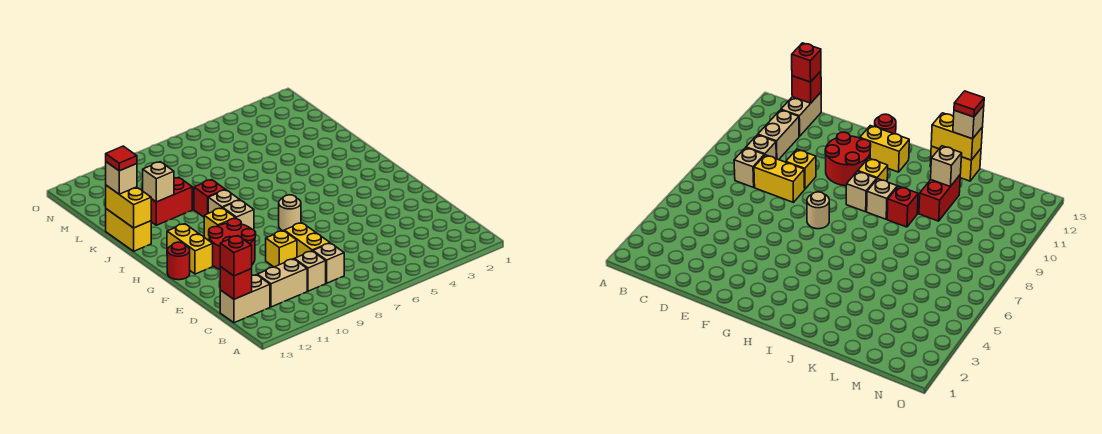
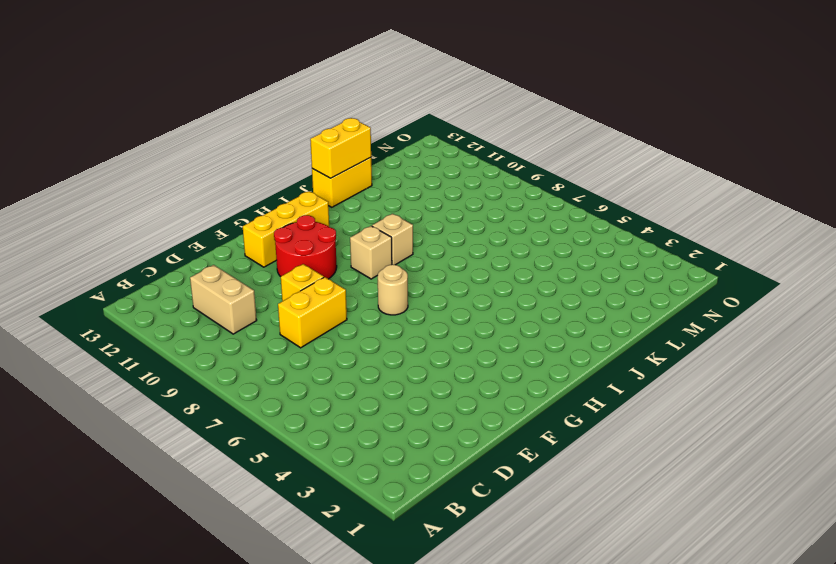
yellow brick F12:H12 level 1 -> yellow brick G12:H12 level 1
none -> tan brick C8 level 1
none -> tan brick C9 level 1
none -> tan brick C12:C13 level 1

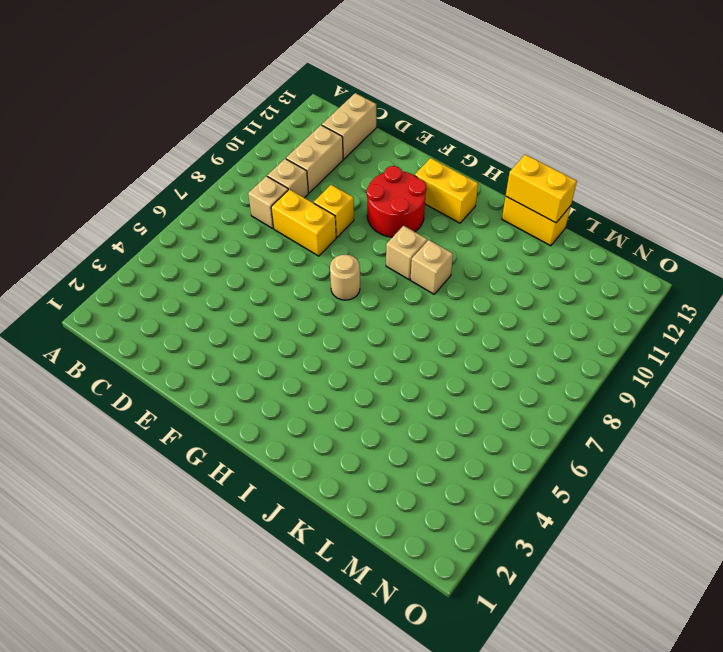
none -> red round brick G13 level 1
none -> yellow brick H10 level 1
none -> red brick J9 level 1

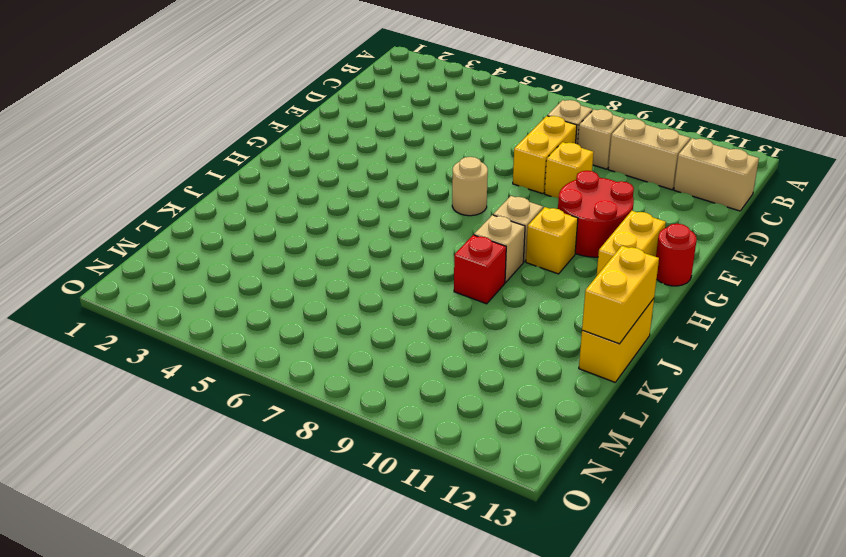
none -> red brick K10:K11 level 1
none -> red brick C13 level 2
none -> tan brick K11 level 2

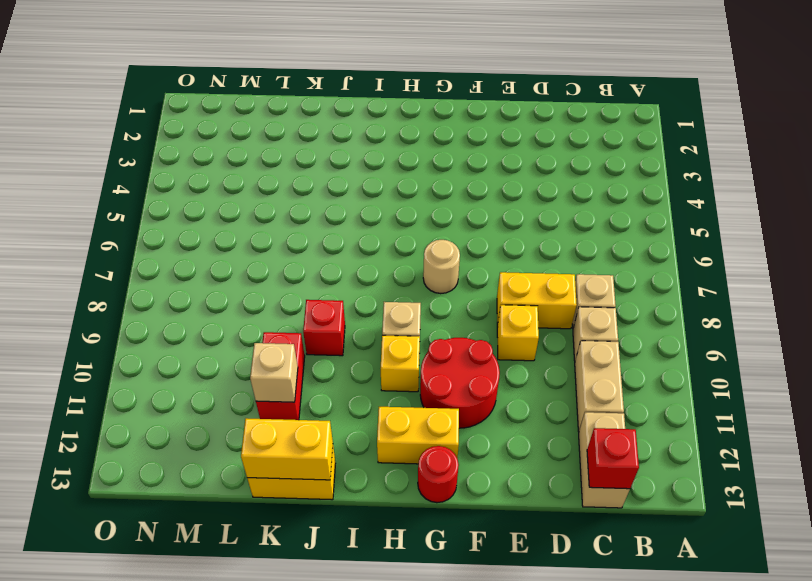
none -> tan brick I9 level 1
none -> red brick C13 level 3
none -> tan brick K13 level 3

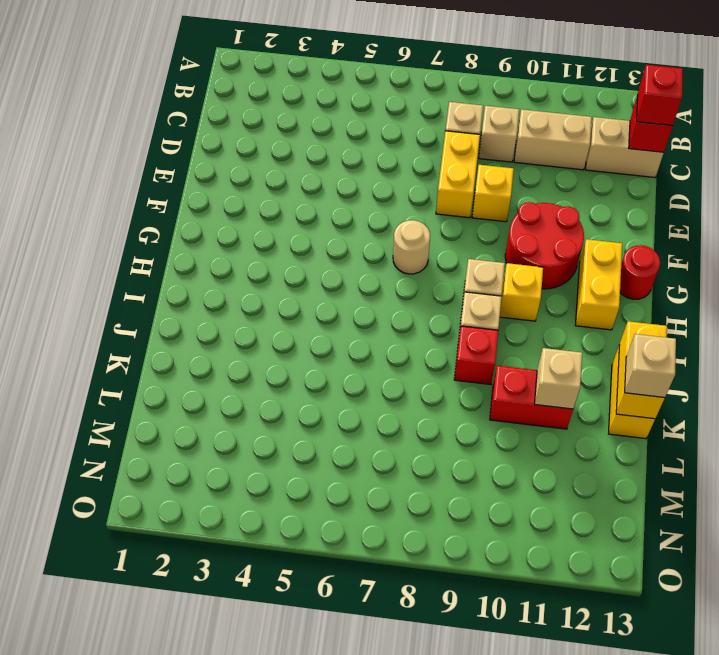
none -> red tile K13 level 4

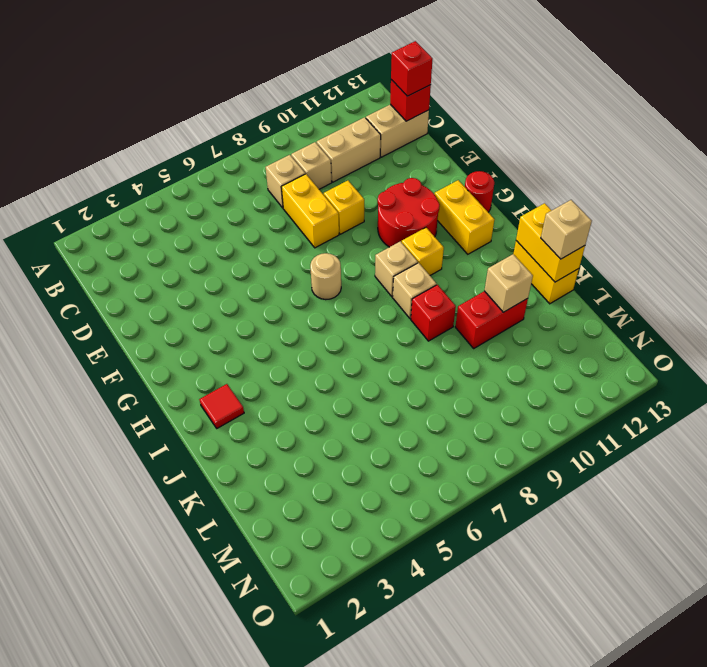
red tile I2 level 1 -> red tile K13 level 4

